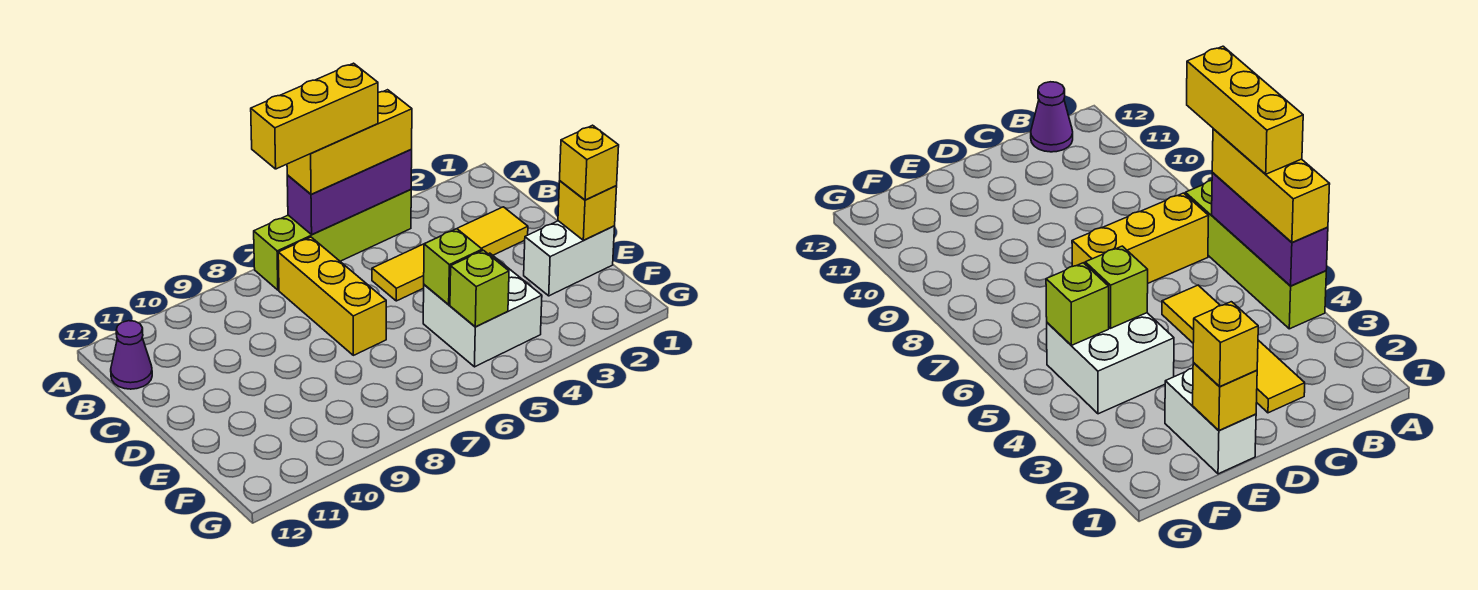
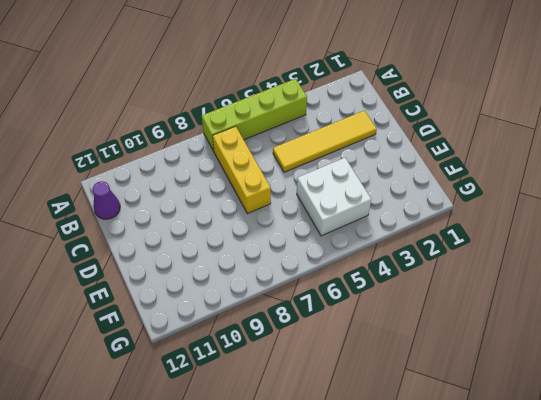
none -> white brick E1:E2 level 1
none -> purple brick A4:A6 level 2
none -> yellow brick E1 level 2

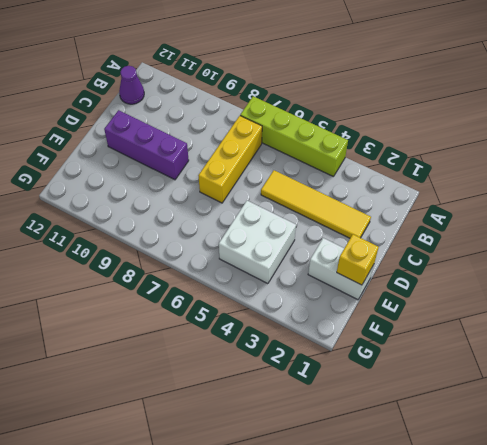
purple brick D9:D11 level 1 -> purple brick A4:A6 level 2
none -> lime brick E5 level 2
none -> lime brick F5 level 2
none -> yellow brick A4:A6 level 3

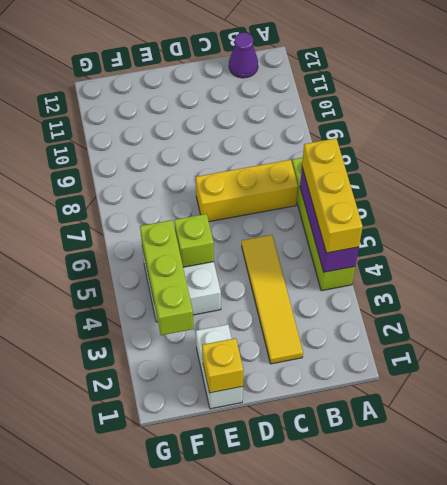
lime brick F3:F5 level 2 -> lime brick F5 level 2
none -> yellow brick E1 level 3
none -> yellow brick A5:A7 level 4

